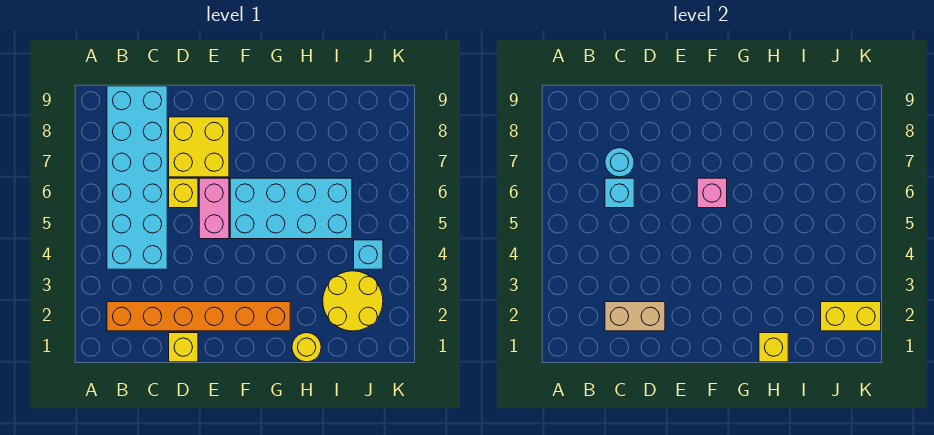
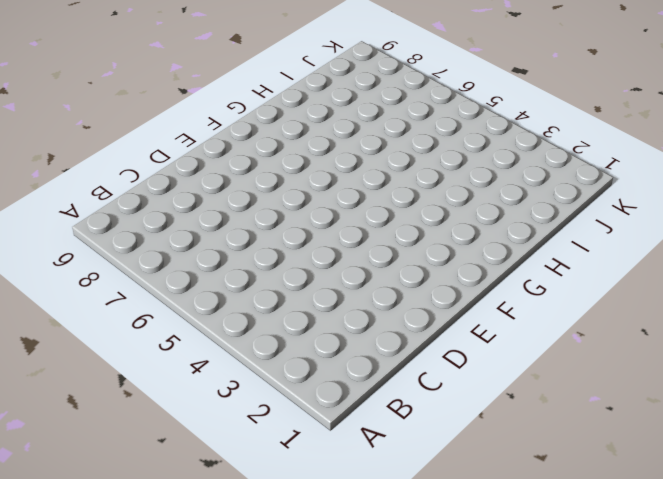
none -> orange brick B2:G2 level 1
none -> cyan brick B4:C9 level 1
none -> yellow brick D1 level 1

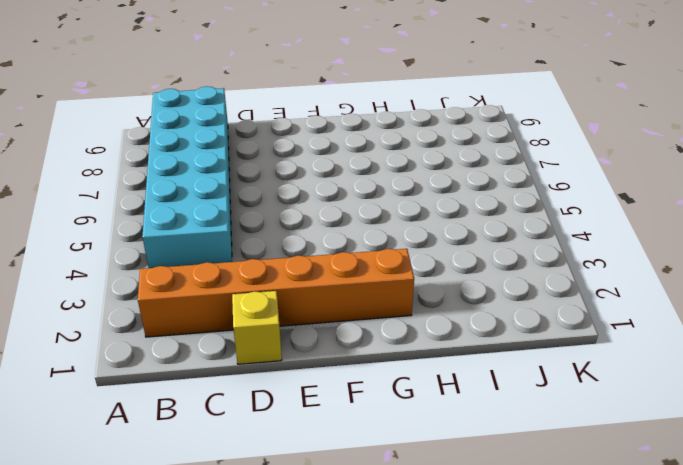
none -> yellow brick D6 level 1
none -> yellow brick D7:E8 level 1
none -> pink brick E5:E6 level 1

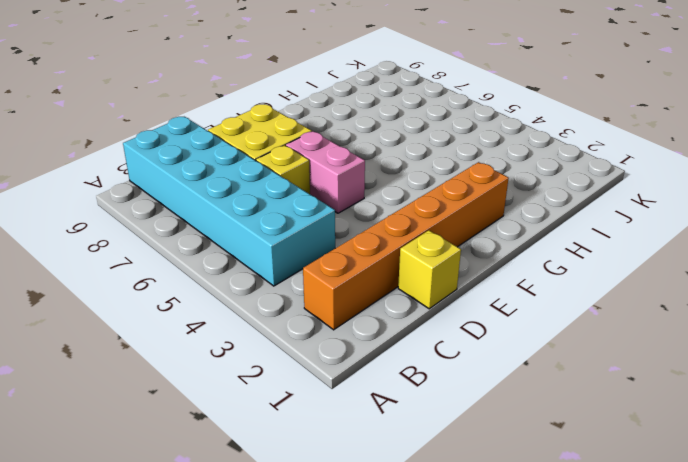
none -> cyan brick F5:I6 level 1
none -> yellow round brick H1 level 1
none -> yellow round brick I2:J3 level 1

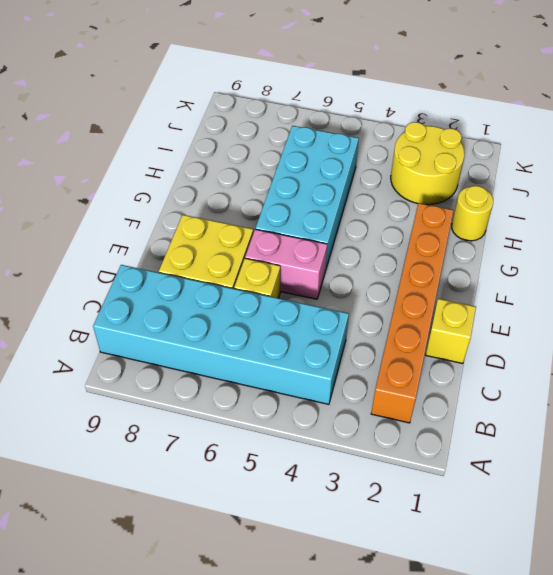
none -> cyan brick J4 level 1
none -> tan brick C2:D2 level 2
none -> cyan brick C6 level 2

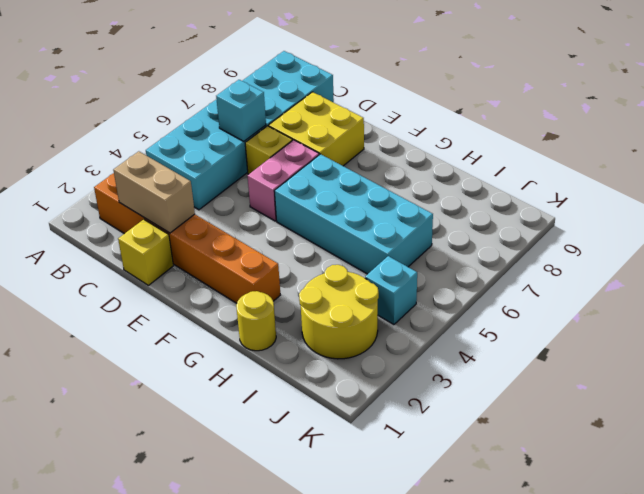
none -> cyan round brick C7 level 2
none -> pink brick F6 level 2
none -> yellow brick H1 level 2

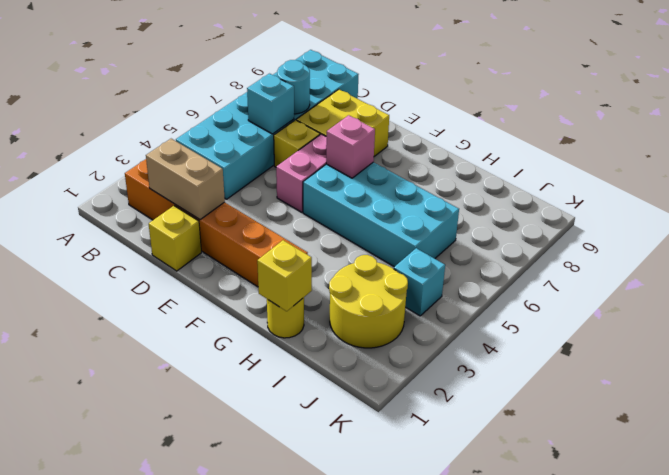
none -> yellow brick J2:K2 level 2

